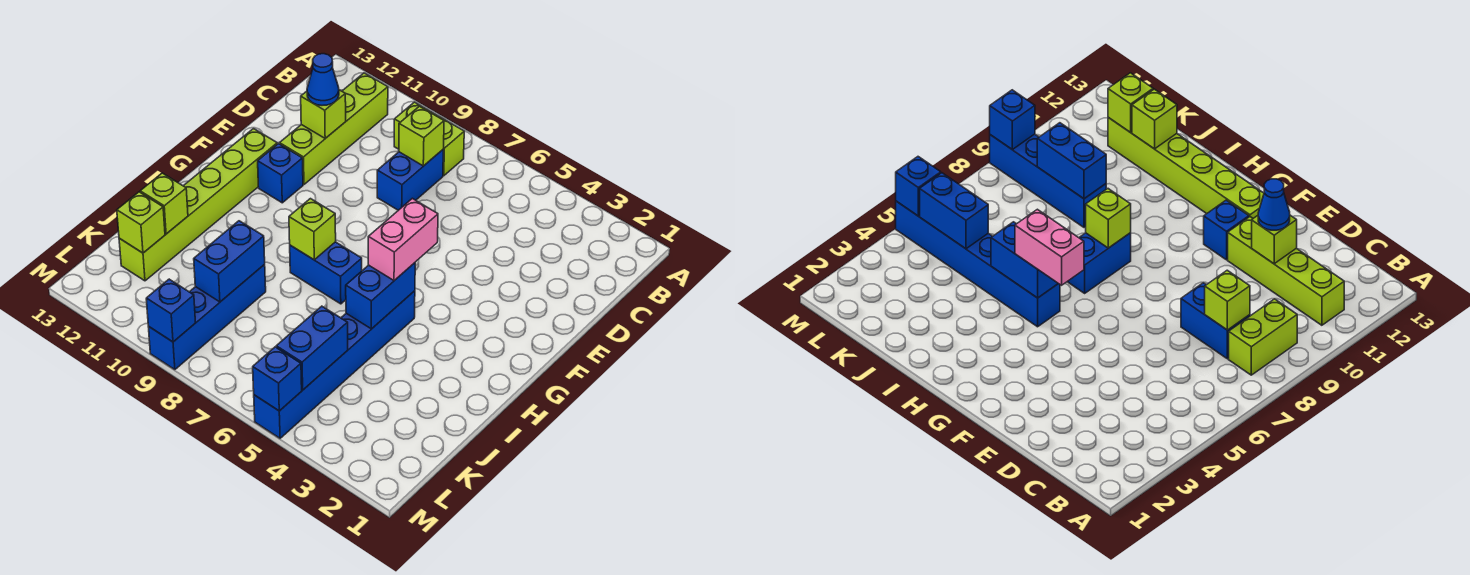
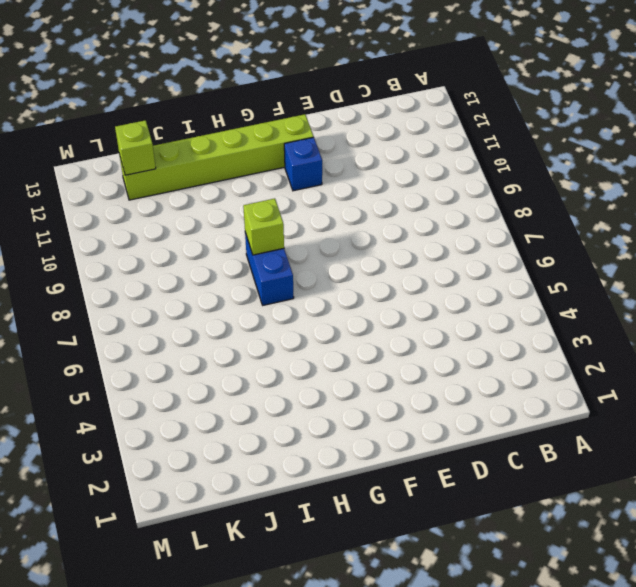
none -> lime brick B8:B9 level 1
none -> lime brick B11:E11 level 1
none -> blue brick C8:D8 level 1

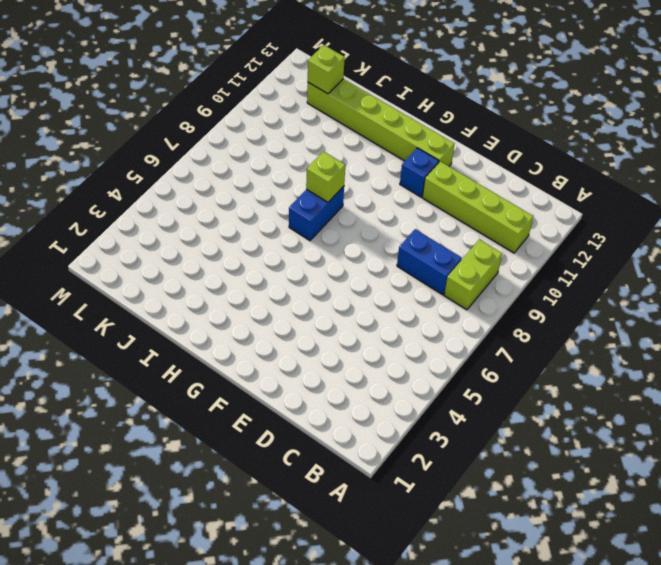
none -> blue brick H5:M5 level 1
none -> blue brick J9:M9 level 1
none -> lime brick C8 level 2

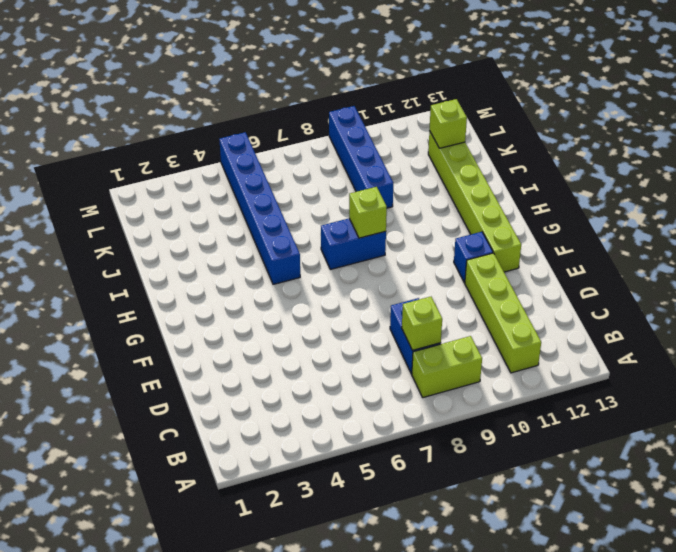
none -> lime brick D11 level 2
none -> blue brick H5:I5 level 2
none -> blue brick J9:K9 level 2

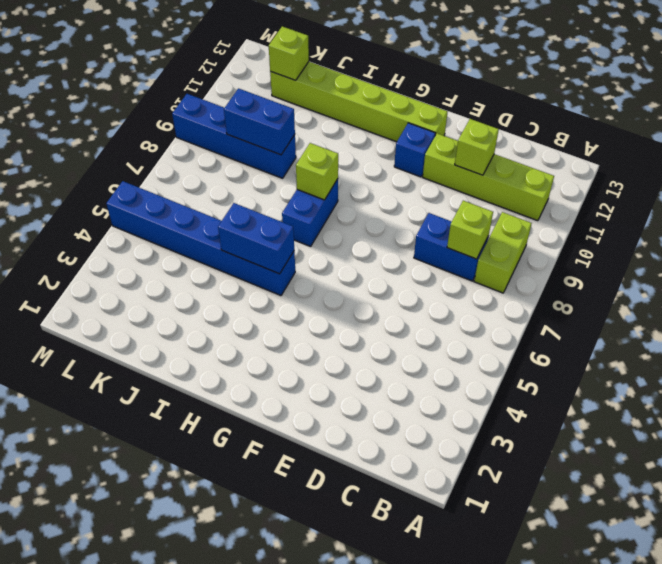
none -> lime brick J12 level 2
none -> blue brick K5:L5 level 2
none -> blue brick M5 level 2

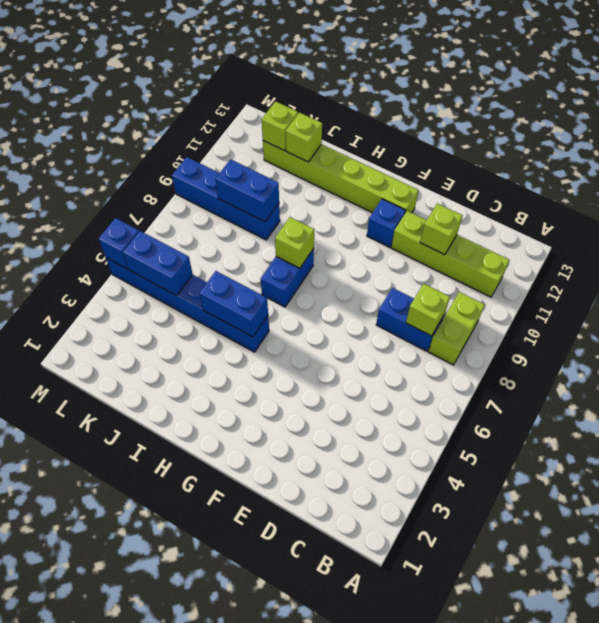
none -> blue brick M9 level 2
none -> blue cone D11 level 3
none -> pink brick G5:H5 level 3

